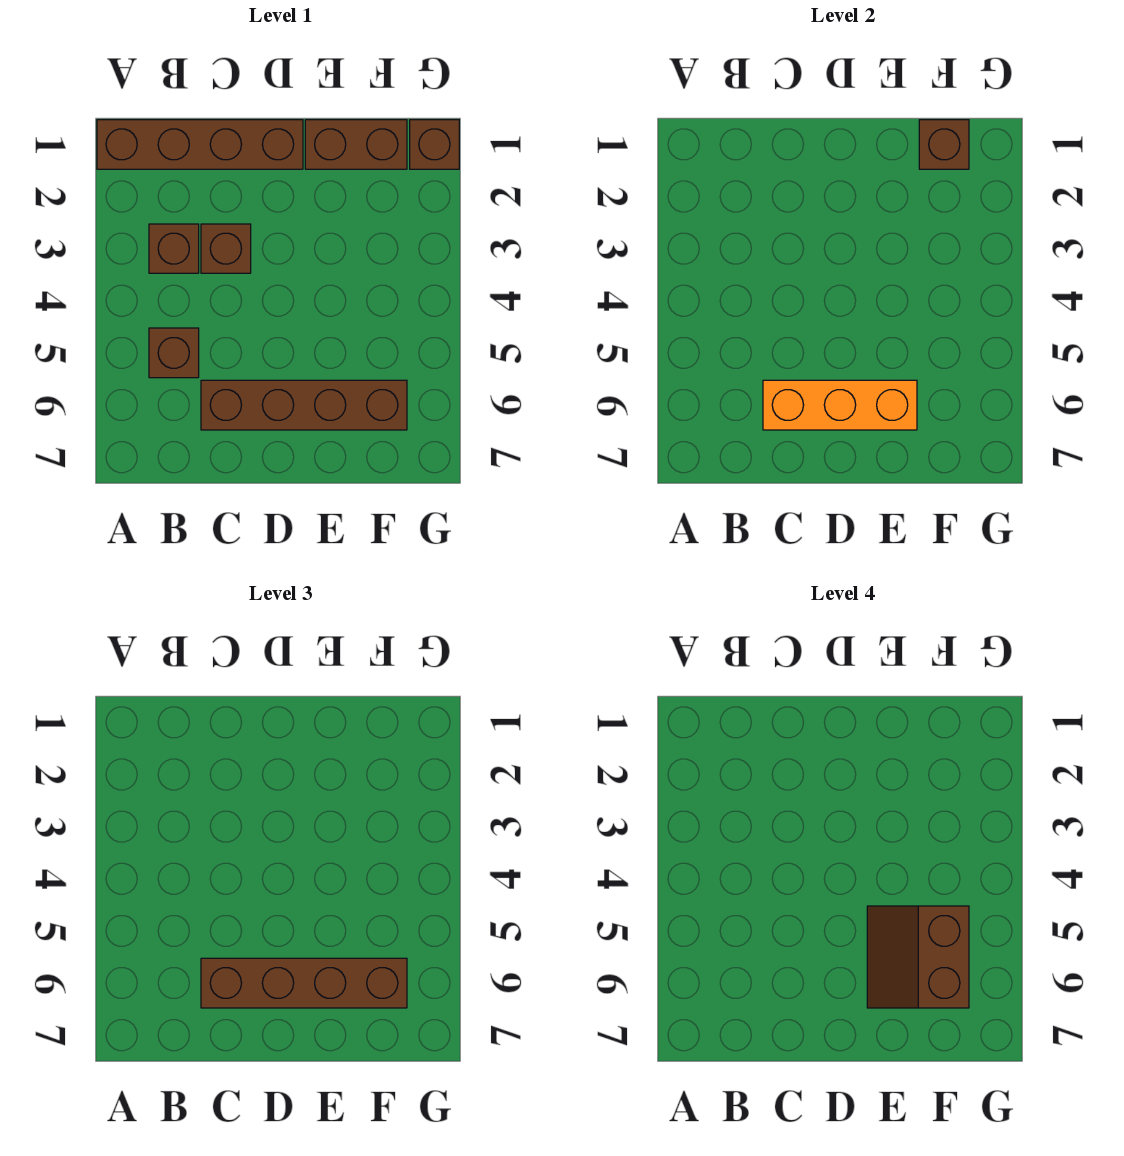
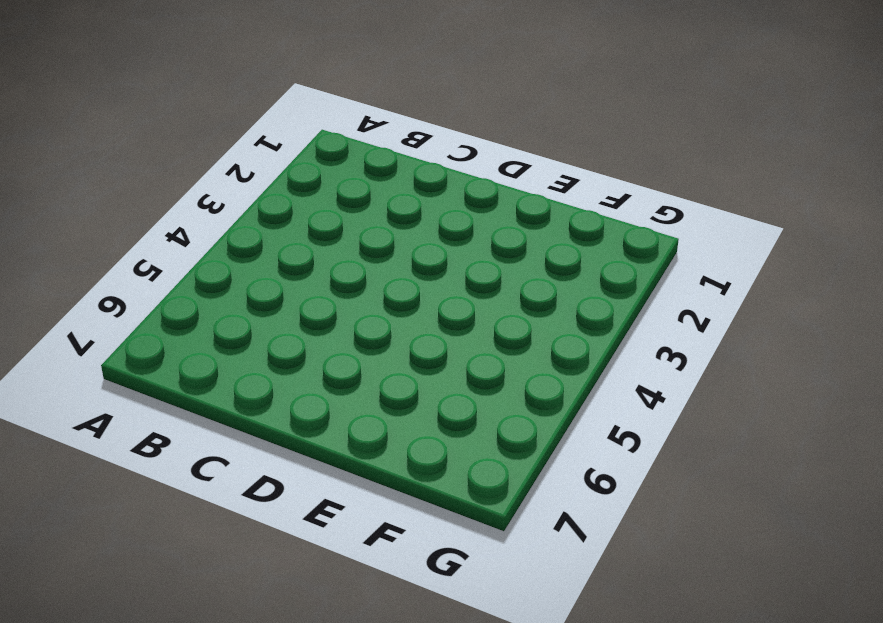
none -> brown brick A1:D1 level 1
none -> brown brick B3 level 1

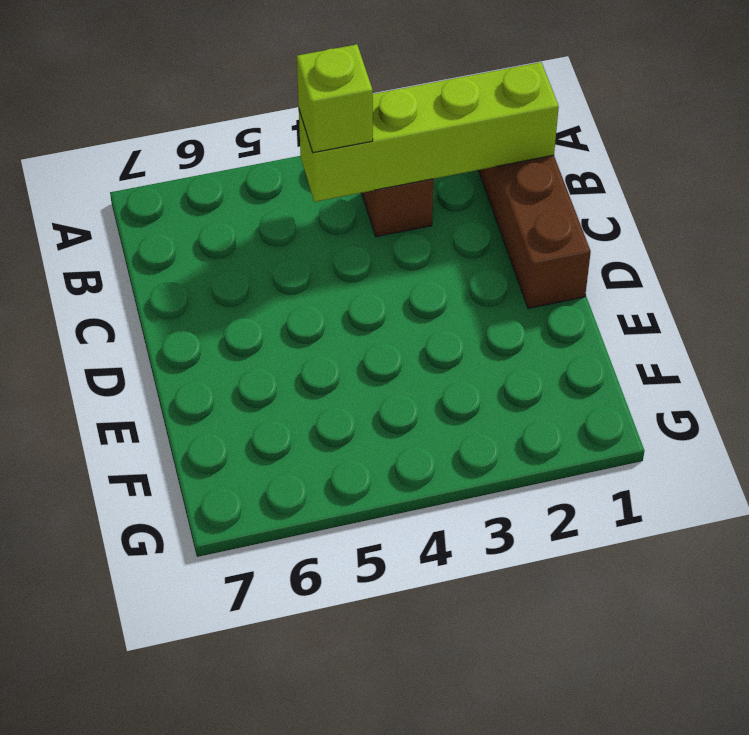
lime brick B1:B4 level 2 -> none
lime brick B4 level 3 -> none
none -> brown brick B5 level 1
none -> brown brick C3 level 1

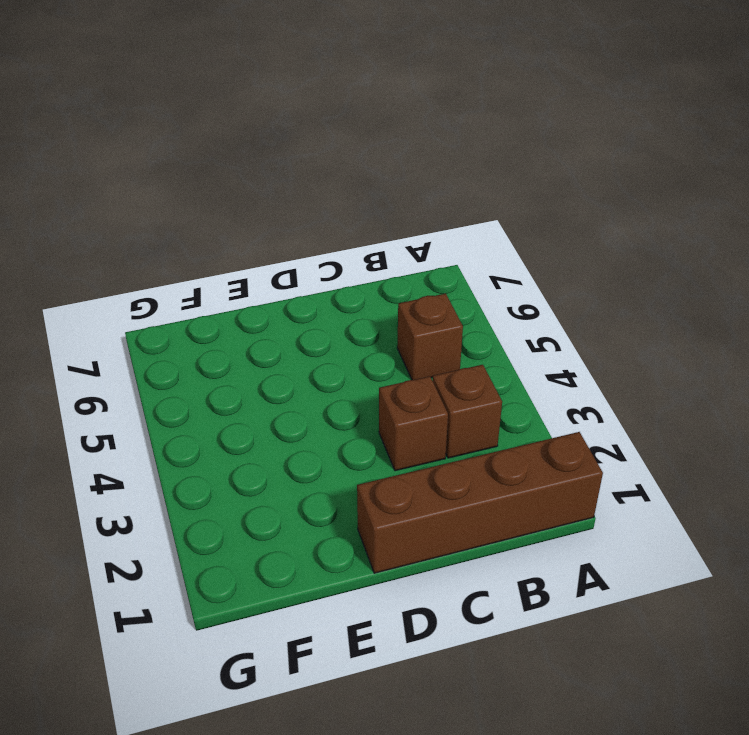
none -> brown brick C6:F6 level 1
none -> brown brick E1:F1 level 1

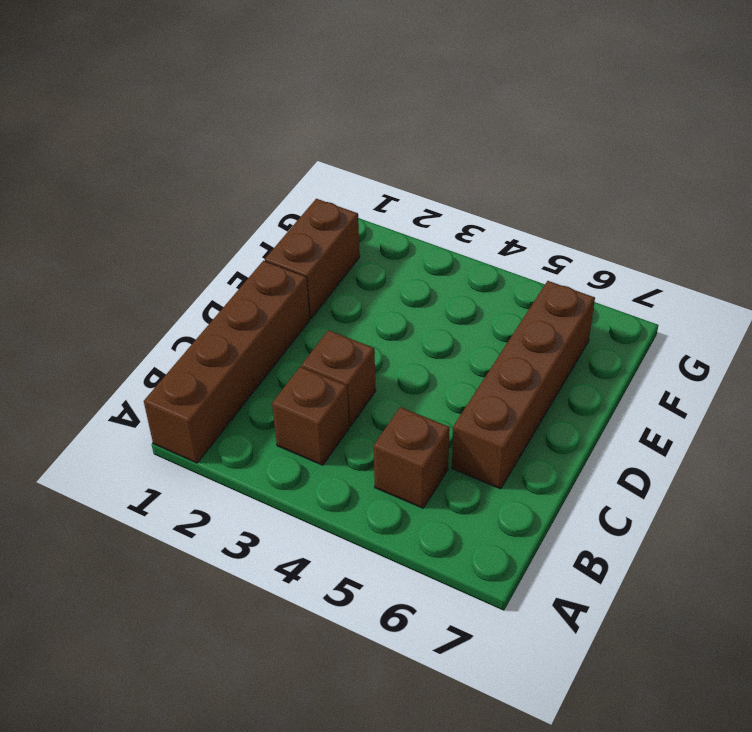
none -> brown brick G1 level 1
none -> orange brick C6:E6 level 2

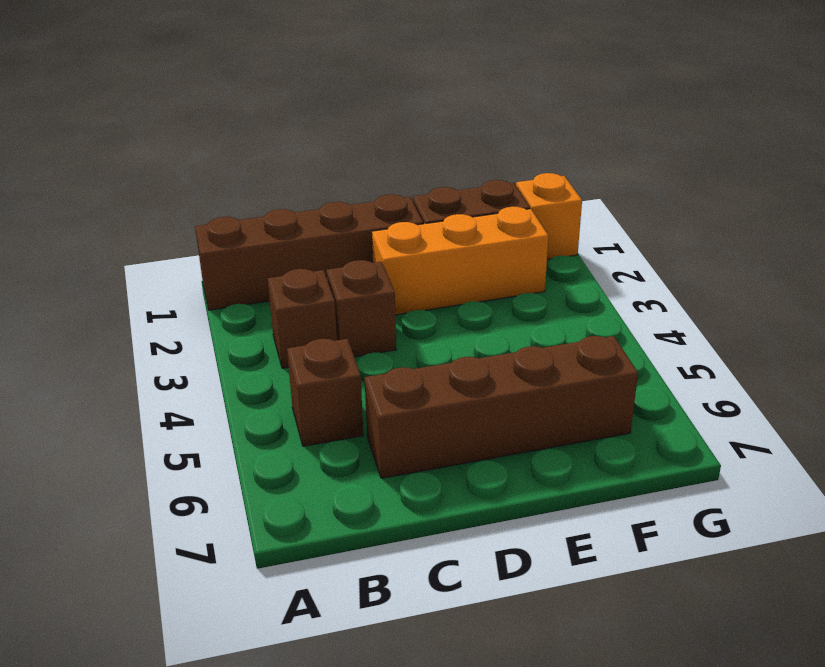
orange brick D2:F2 level 1 -> orange brick C6:E6 level 2
orange brick G1 level 1 -> brown brick G1 level 1
none -> brown brick F1 level 2
none -> brown brick C6:F6 level 3

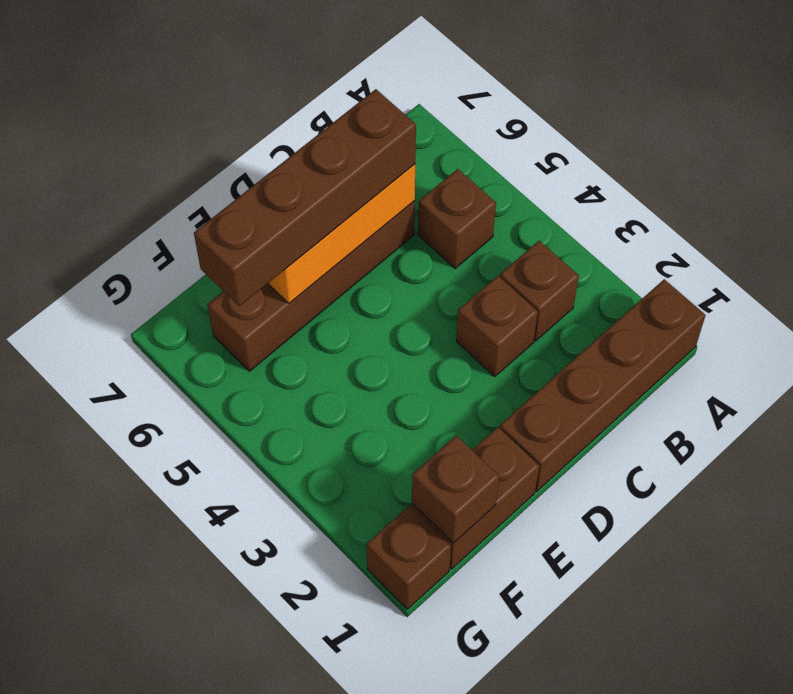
none -> brown slope E5:F6 level 4 top F

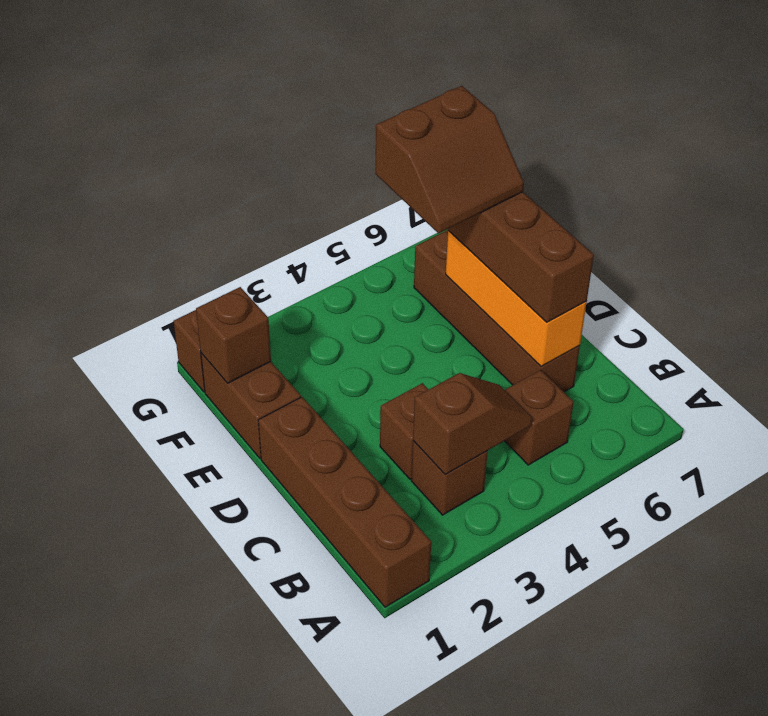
brown slope B3:B4 level 2 top 3 -> none

